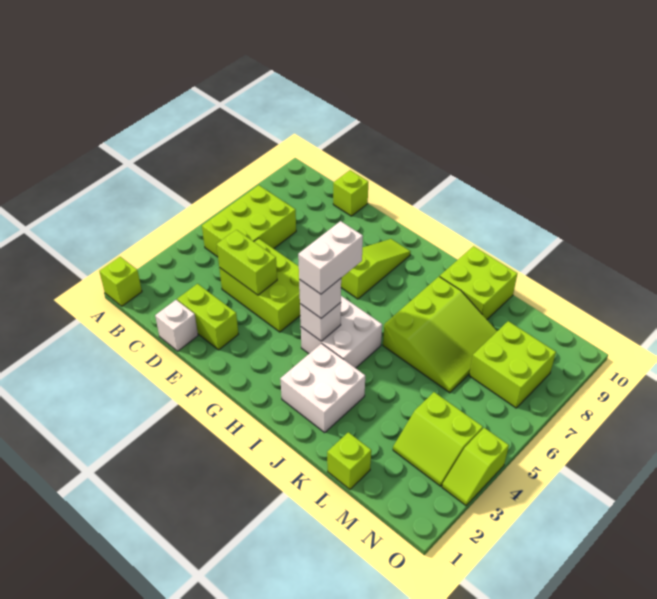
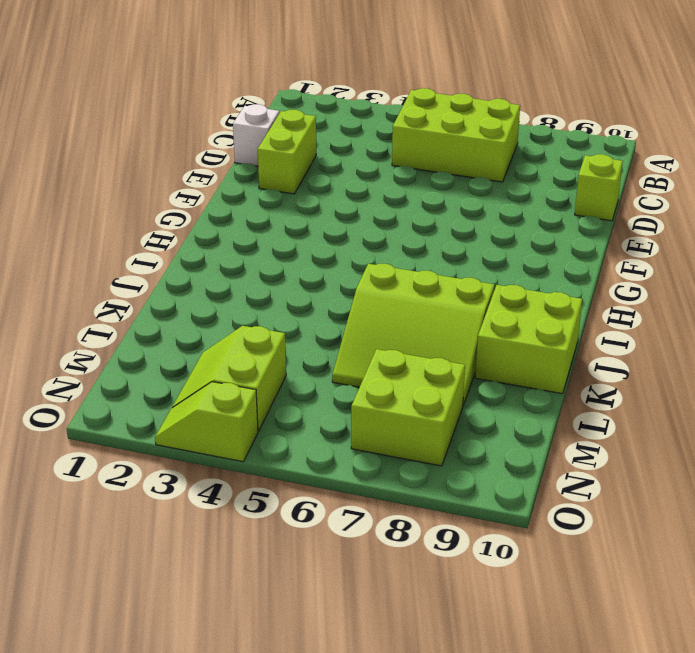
none -> lime brick A1 level 1
none -> lime brick D4:F5 level 1
none -> lime slope G7:G9 level 1 top 7

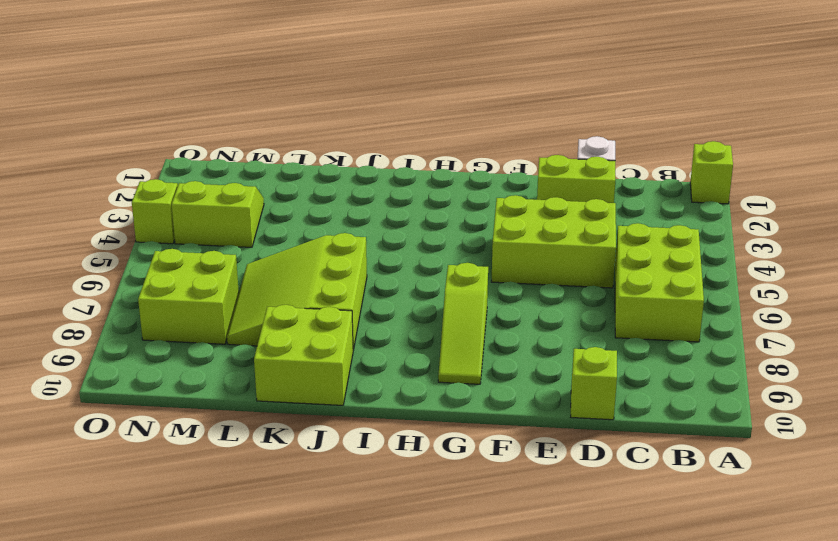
none -> white brick H4:I5 level 1
none -> white brick I2:J3 level 1
none -> lime brick L1 level 1

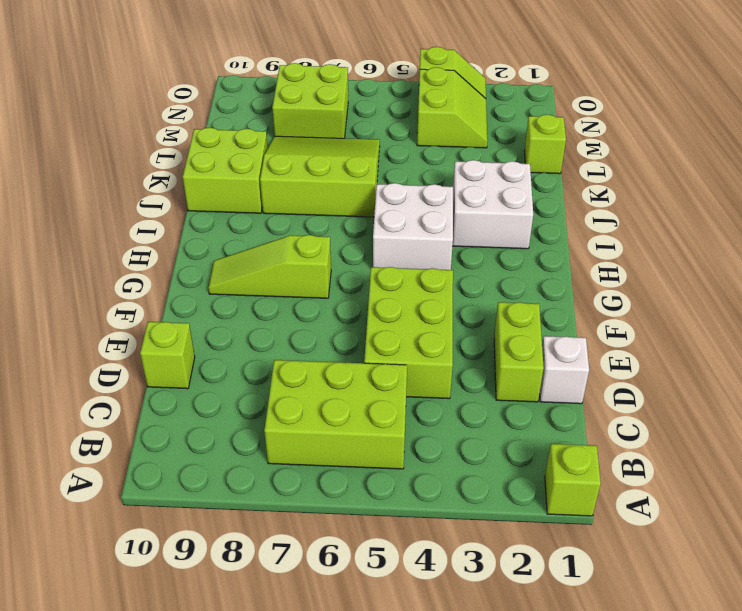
none -> lime brick D4:E4 level 2
none -> white brick H4 level 2
none -> white brick H4 level 3

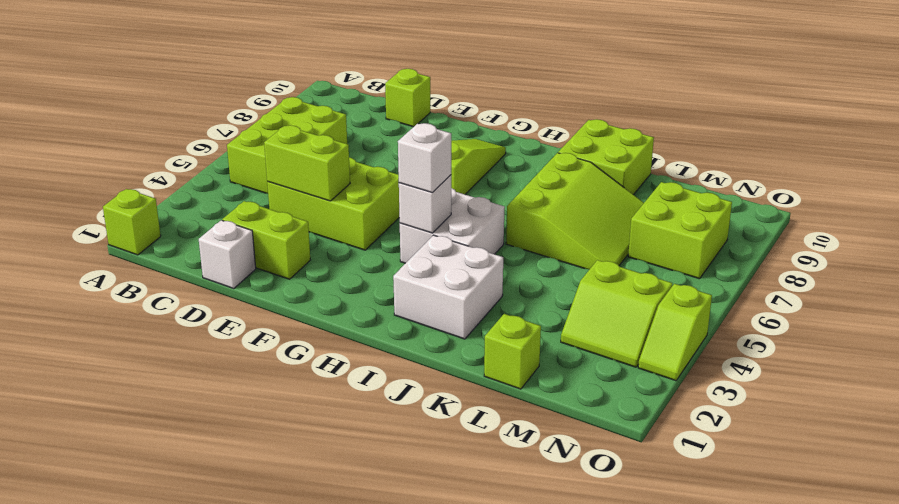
none -> white brick H4:H5 level 4

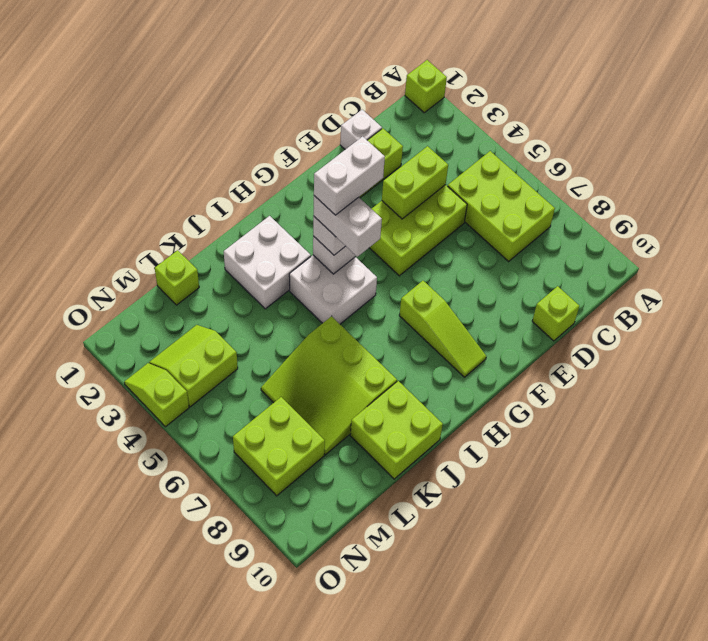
white brick G4:H4 level 5 -> none

